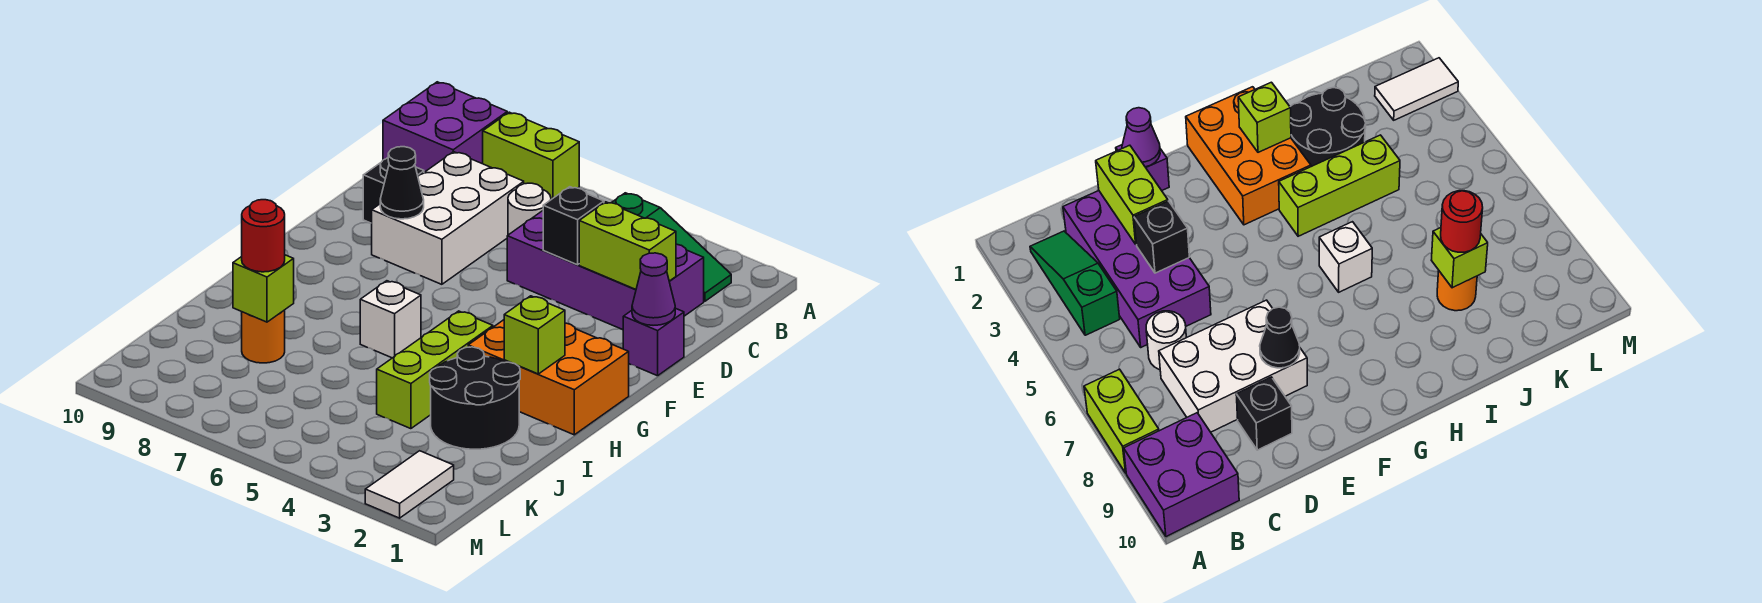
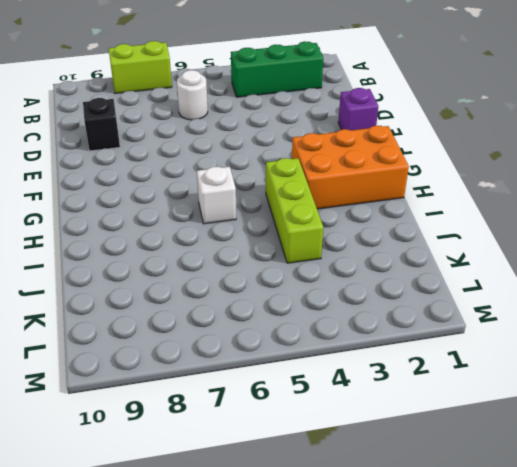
green brick B2:B4 level 1 -> green slope B2:B4 level 1 top 4
none -> purple brick A9:B10 level 1
none -> purple brick C2:D5 level 1
none -> white brick C7:E8 level 1

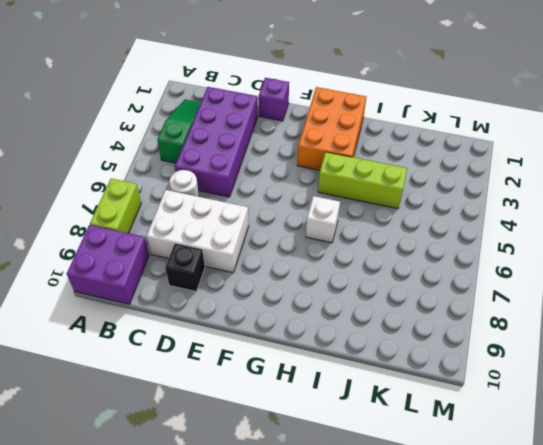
none -> black round brick I2:J3 level 1
none -> orange round brick J8 level 1
none -> white tile L2:M2 level 1

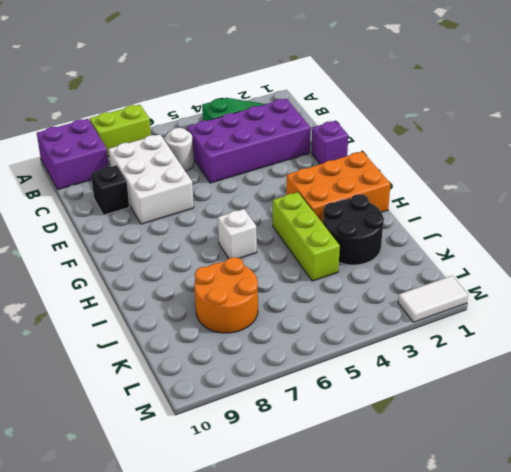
orange round brick J7:K8 level 1 -> orange round brick J8 level 1
white tile M1:M2 level 1 -> white tile L2:M2 level 1
none -> lime brick D2:D3 level 2
none -> black brick D4 level 2
none -> purple cone E1 level 2

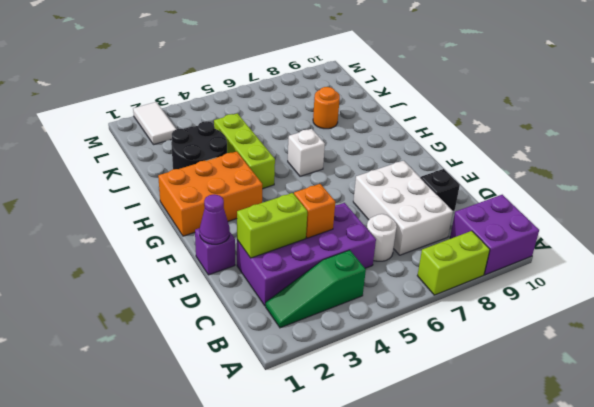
orange brick D4 level 2 -> black brick D4 level 2
none -> black cone E8 level 2
none -> lime brick H2 level 2
none -> lime brick J8 level 2

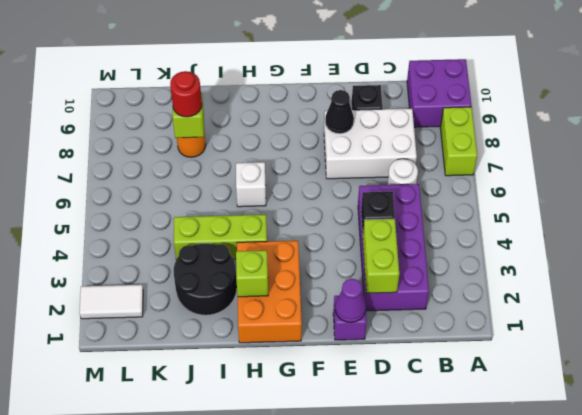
none -> green slope B2:B4 level 1 top 4

